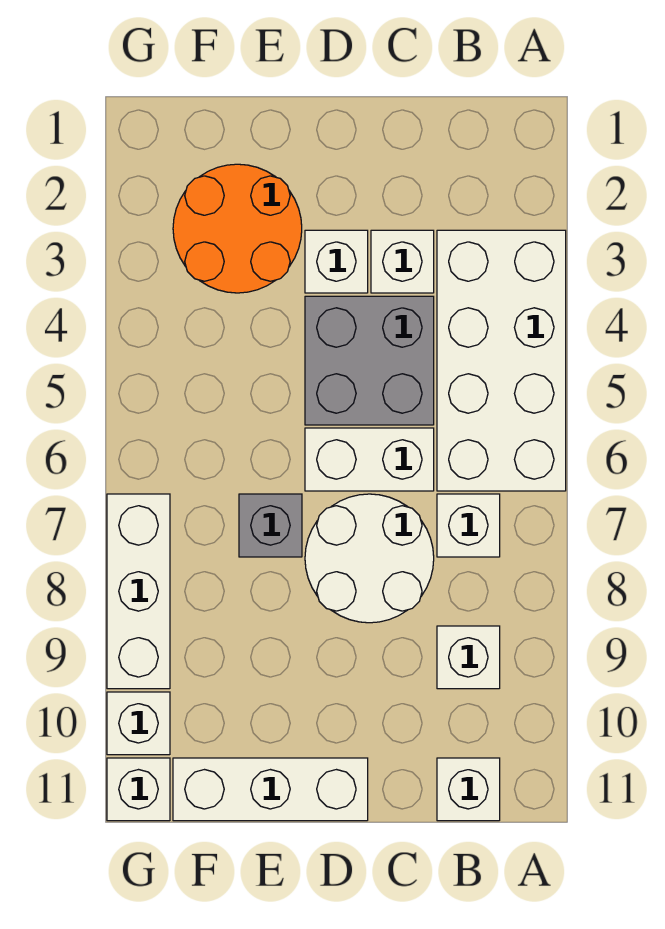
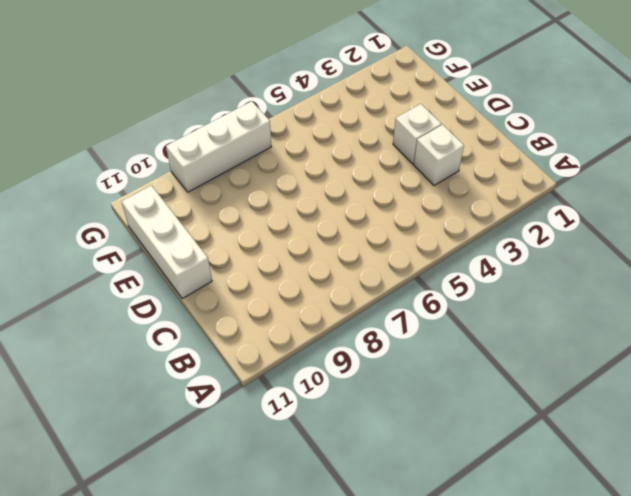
none -> white brick A3:B6 level 1
none -> white brick B7 level 1
none -> white brick B9 level 1

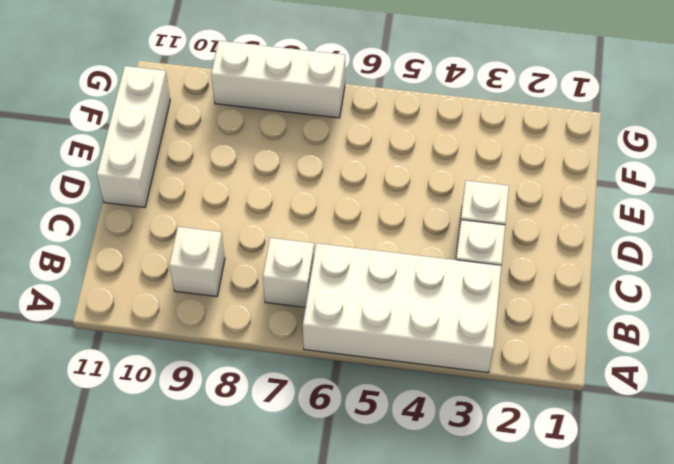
none -> white brick B11 level 1
none -> grey brick C4:D5 level 1
none -> white brick C6:D6 level 1

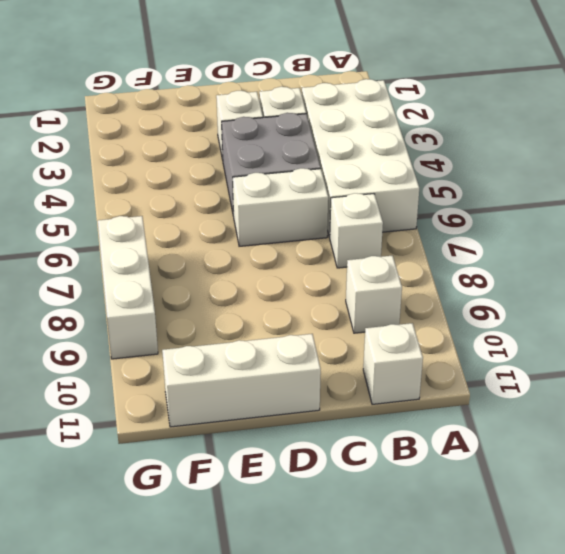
none -> white round brick C7:D8 level 1
none -> orange round brick E2:F3 level 1
none -> grey brick E7 level 1

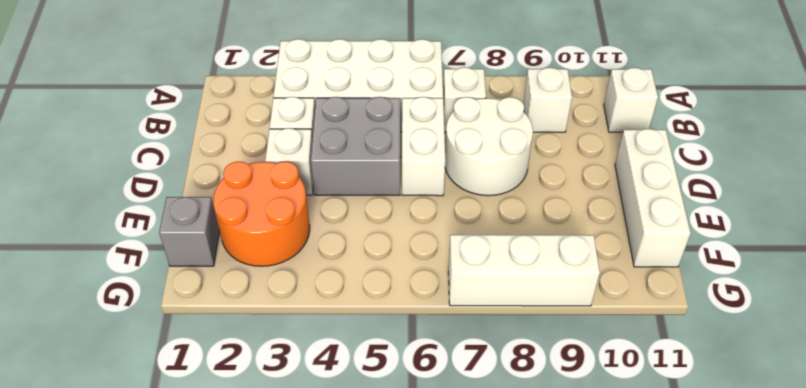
grey brick F1 level 1 -> grey brick E7 level 1
none -> white brick G10 level 1
none -> white brick G11 level 1

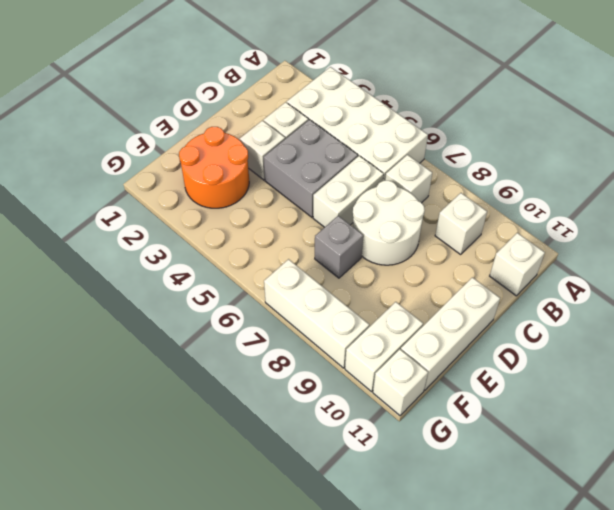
white brick F10:G10 level 1 -> white brick G10 level 1

